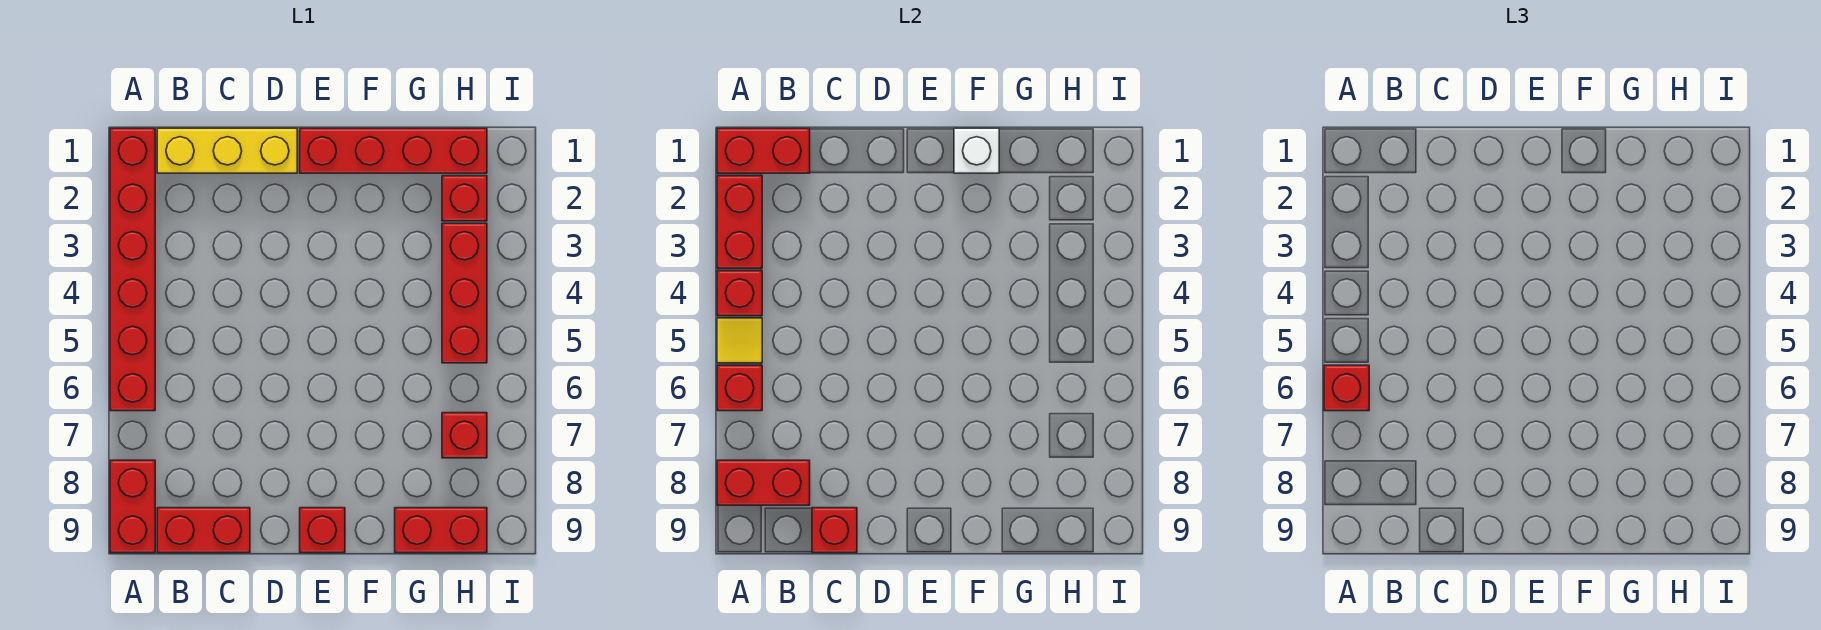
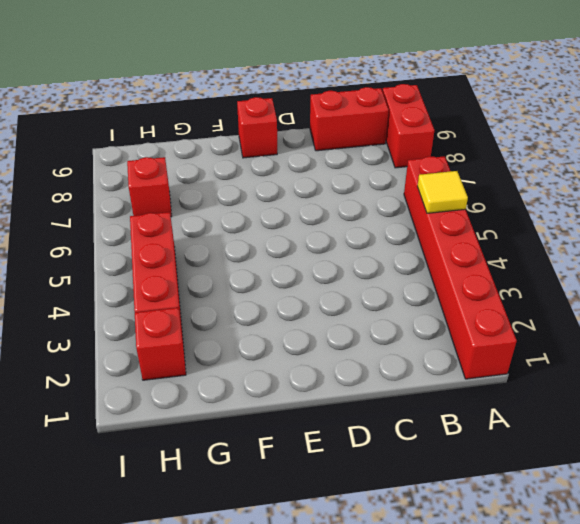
none -> yellow brick B1:D1 level 1
none -> red brick E1:H1 level 1
none -> red brick G9:H9 level 1

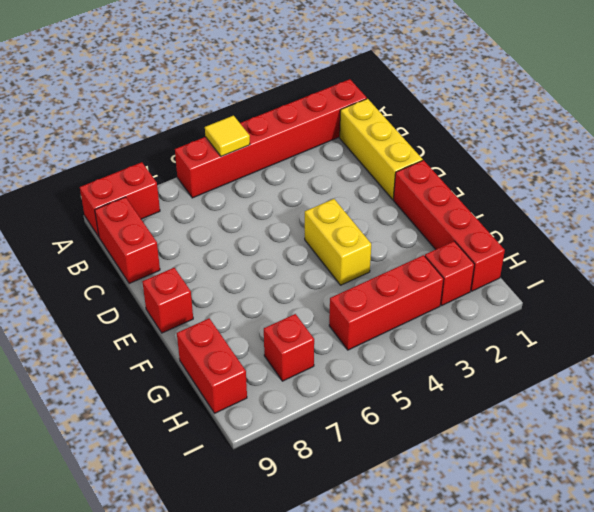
yellow brick E4:F4 level 1 -> none
none -> red brick A1:B1 level 2
none -> red brick A2:A3 level 2
none -> red brick A4 level 2

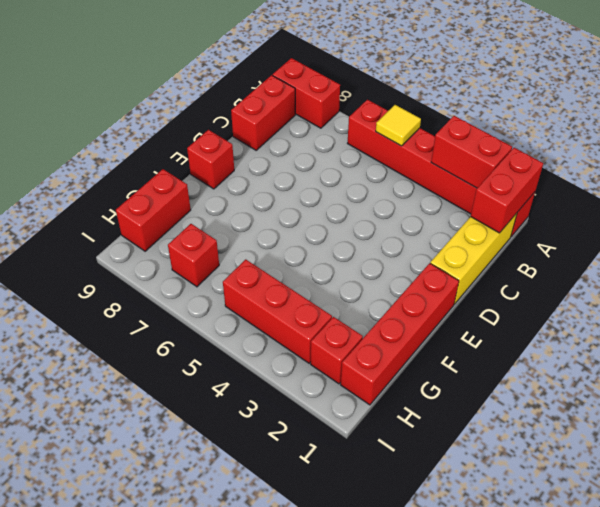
none -> red brick A4 level 2
none -> red brick A6 level 2
none -> red brick A8:B8 level 2

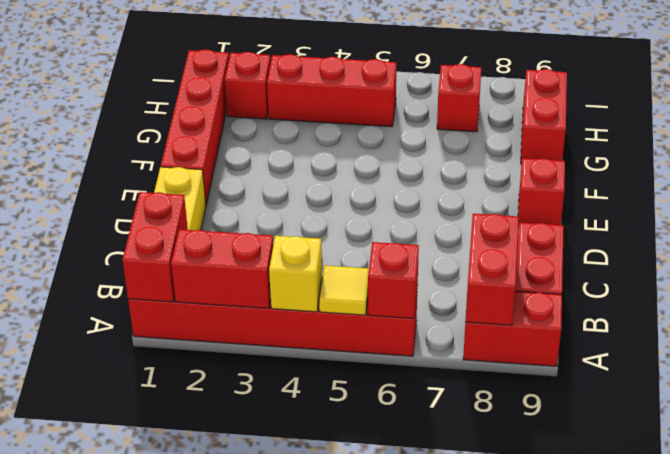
yellow brick A4 level 2 -> red brick A4 level 2
none -> red brick C9 level 2
none -> white brick F1 level 2
none -> red brick A6 level 3

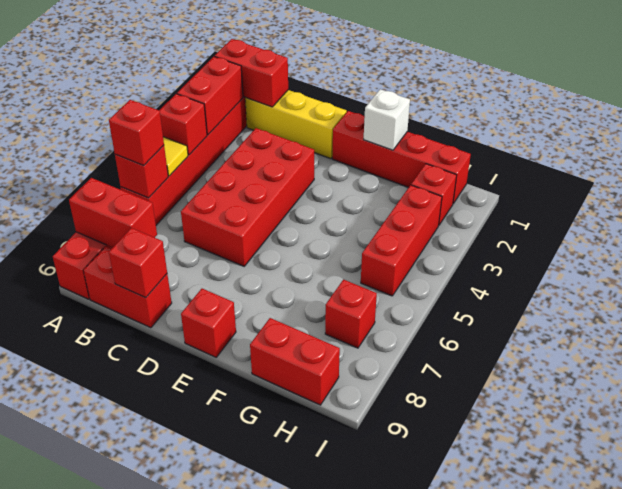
red brick C3:D6 level 1 -> none

